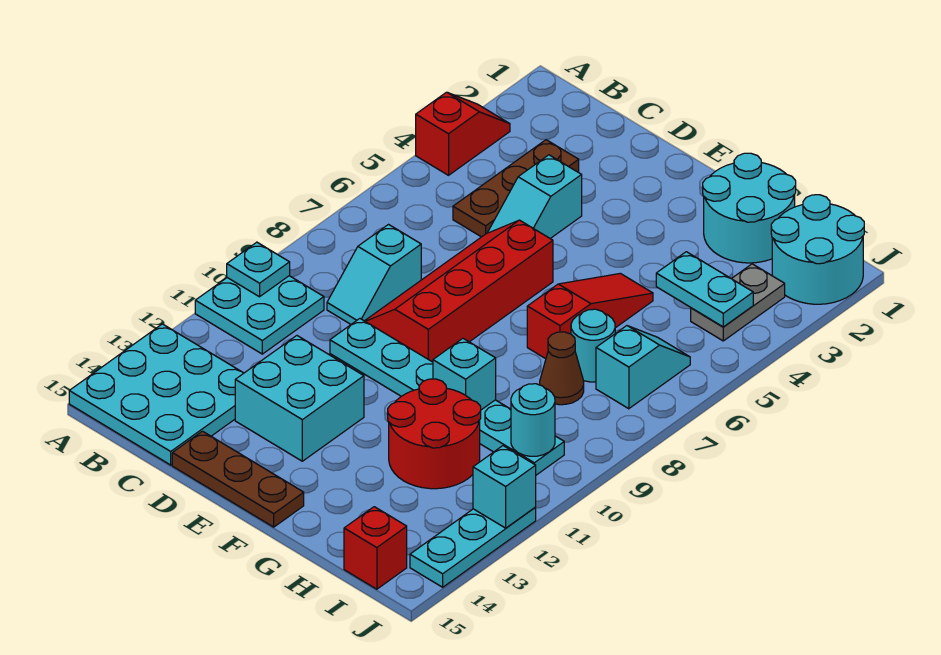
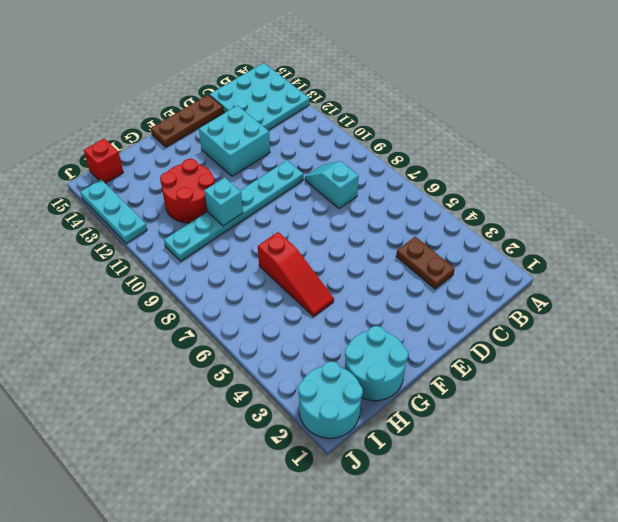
brown plate C3:C4 level 1 -> brown plate C3:C5 level 1
none -> red slope A3:A4 level 1 top 4
none -> cyan plate A10:B11 level 1
none -> cyan slope D4:D5 level 1 top 4

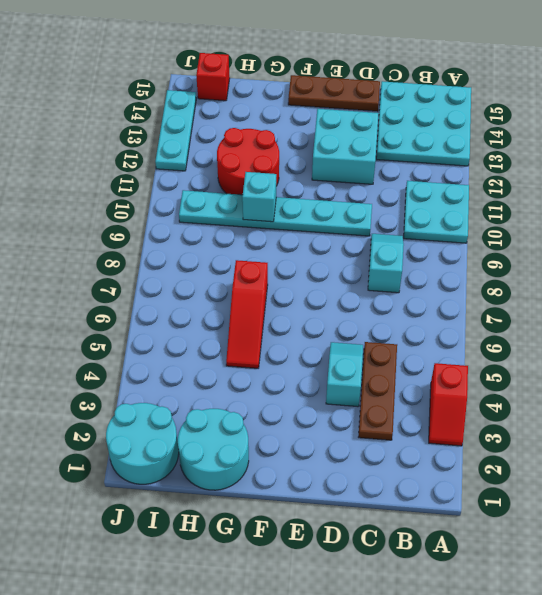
none -> red slope D6:E9 level 1 top E
none -> cyan round brick H7 level 1
none -> brown cone H8 level 1

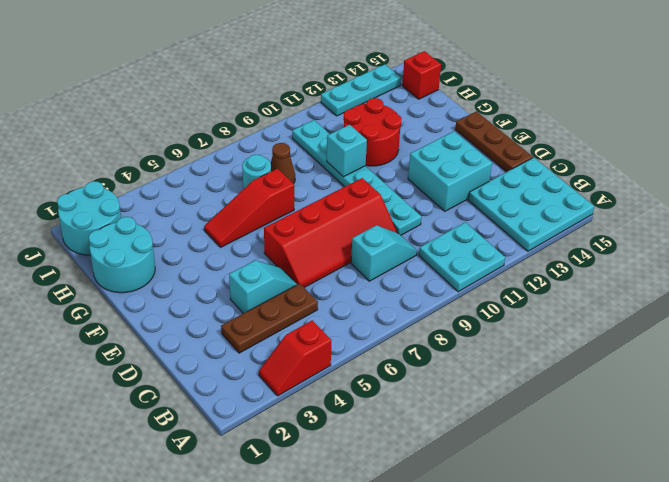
none -> grey plate I3:I4 level 1
none -> cyan slope I6:I7 level 1 top 7
none -> cyan plate A10 level 2

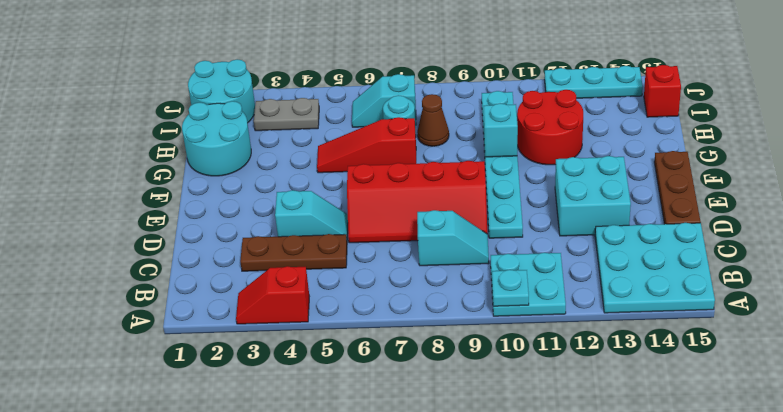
none -> cyan plate H4:I4 level 2
none -> cyan round brick I10 level 2
none -> cyan brick J12 level 2

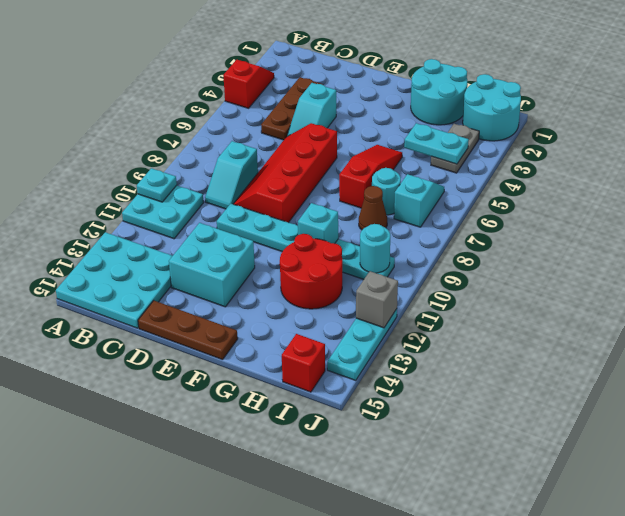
grey brick J12 level 2 -> cyan brick J12 level 2

